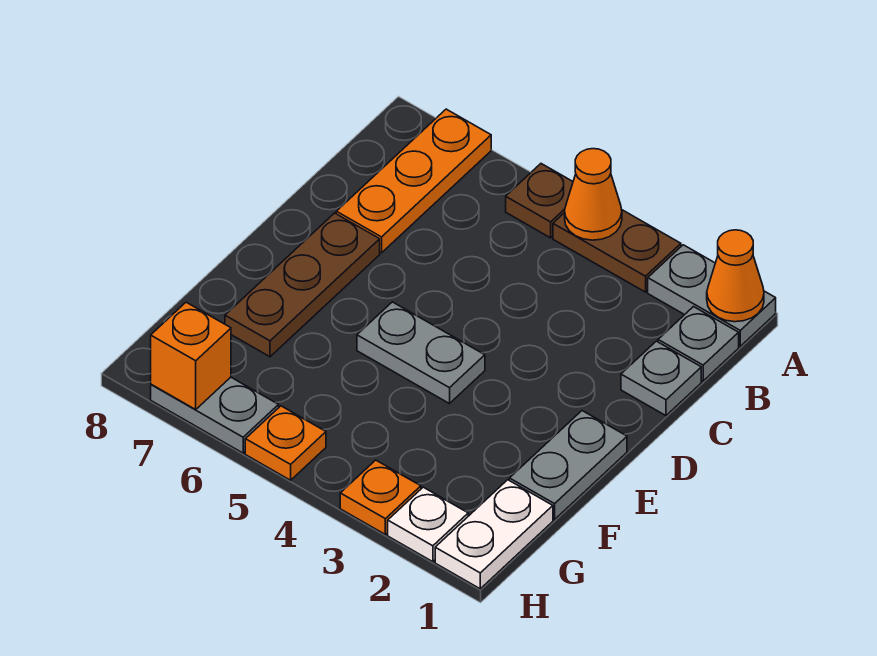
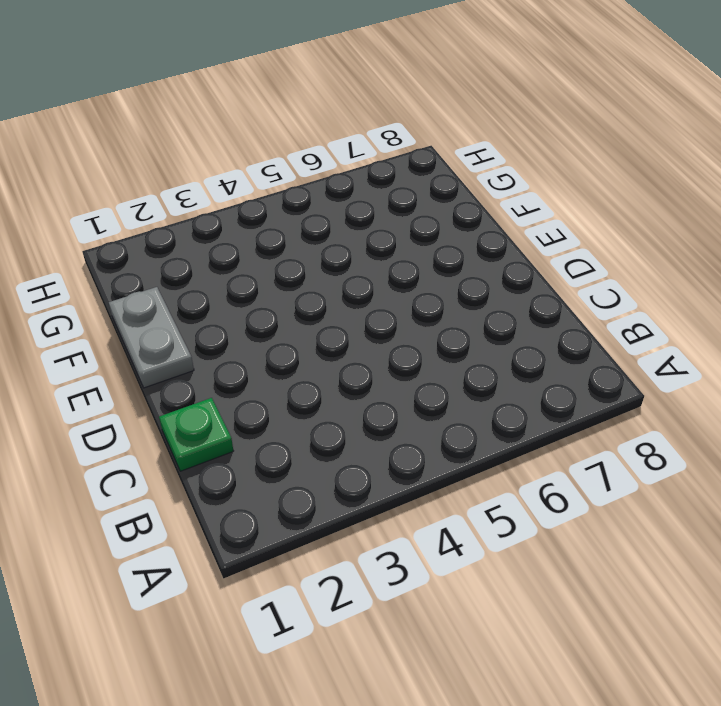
green plate C1 level 1 -> grey plate C1 level 1
none -> grey plate A1:A2 level 1
none -> brown plate A3:A4 level 1
none -> brown plate A5 level 1

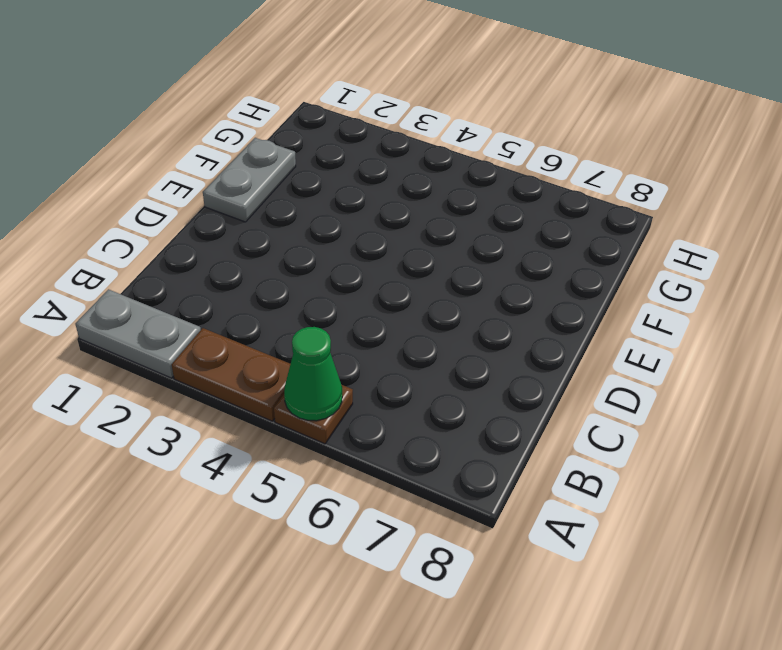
green cone A5 level 2 -> none
none -> orange plate A7:C7 level 1
none -> grey plate B1 level 1
none -> grey plate C1 level 1

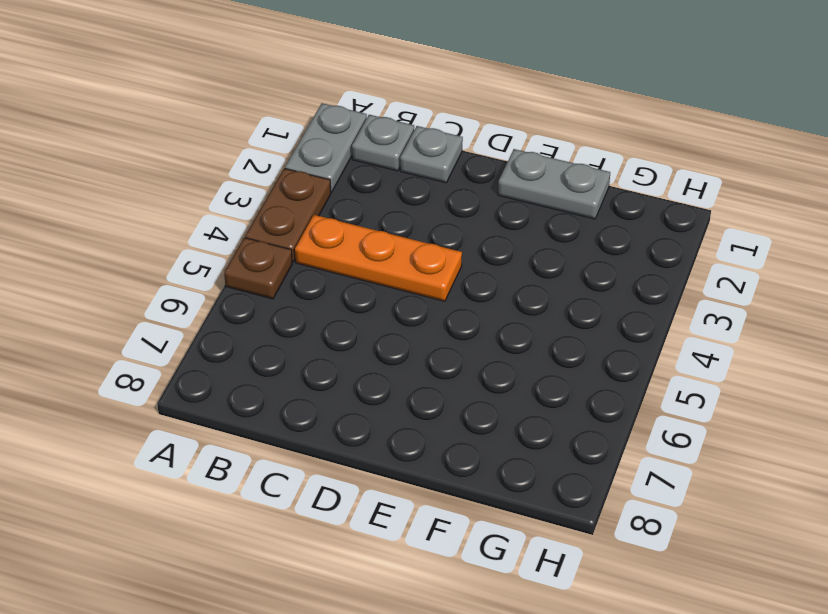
orange plate B4:D4 level 1 -> orange plate A7:C7 level 1
none -> brown plate D7:F7 level 1
none -> grey plate E4:E5 level 1
none -> white plate G1:H1 level 1

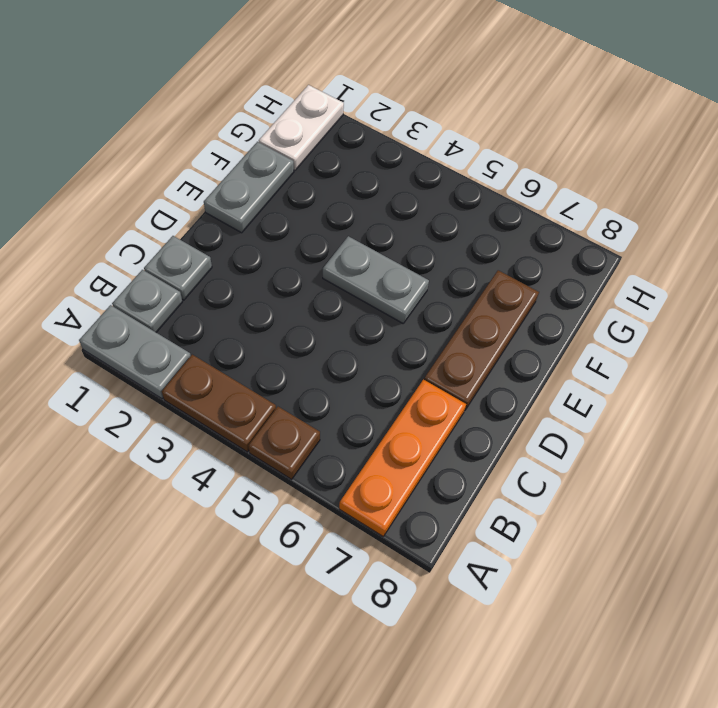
none -> white plate H2 level 1
none -> orange plate H3 level 1
none -> orange plate H5 level 1

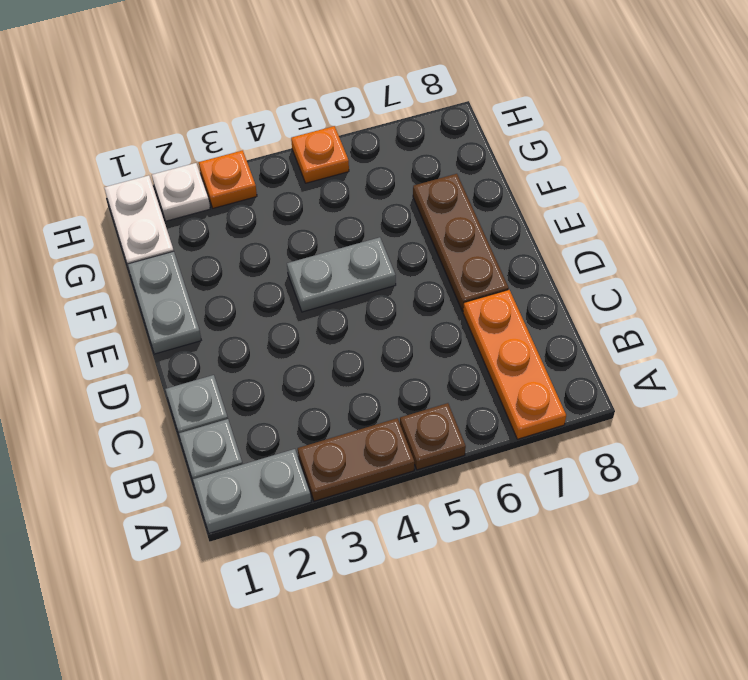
none -> grey plate H6:H7 level 1
none -> orange cone A1 level 2
none -> orange cone A4 level 2

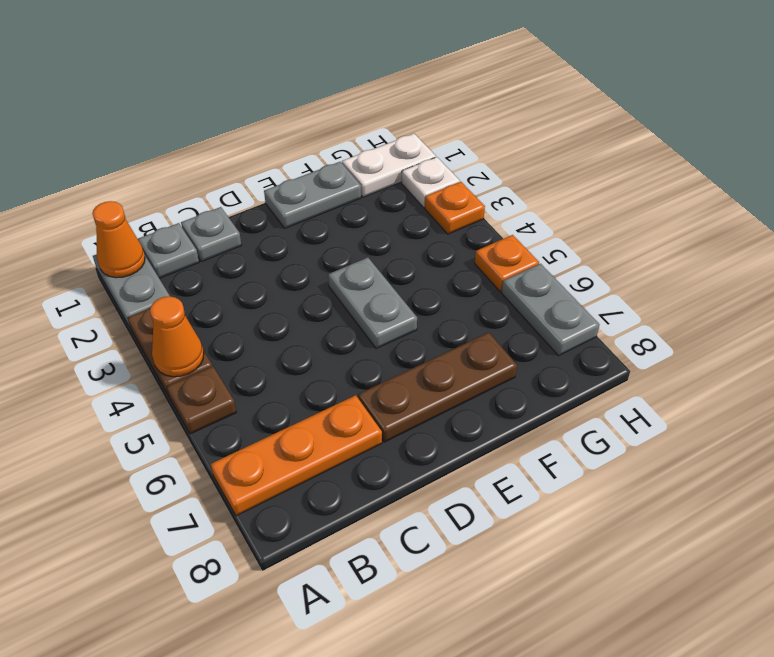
none -> orange brick H7 level 2

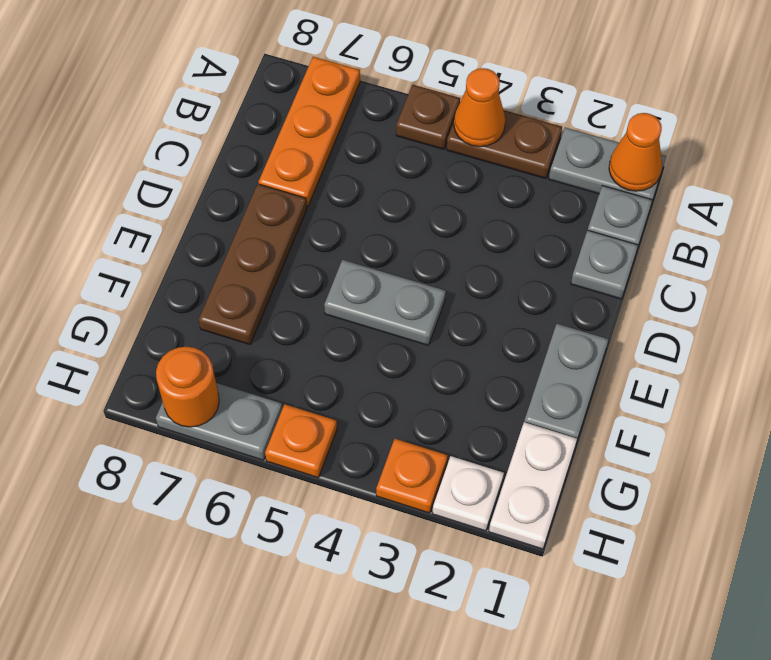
orange round brick H7 level 2 -> orange brick H7 level 2

